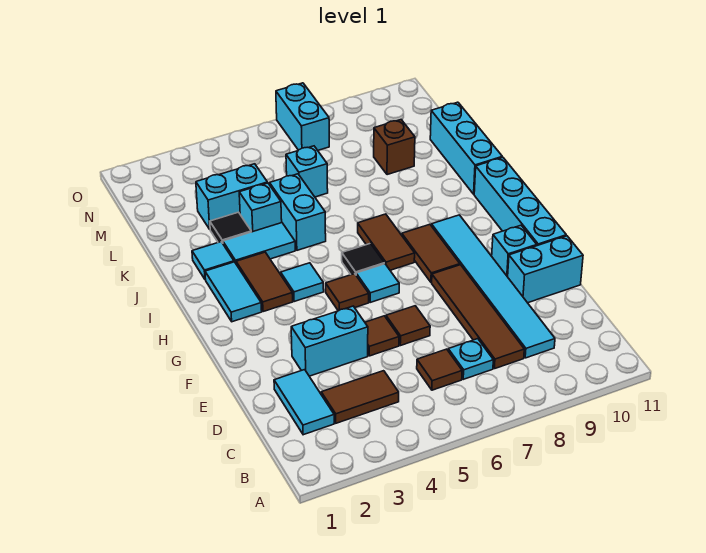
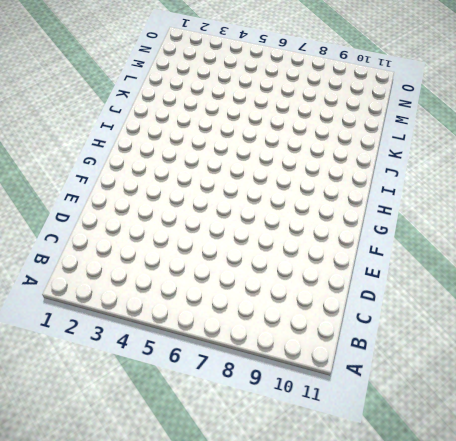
none -> cyan tile C2:D2 level 1
none -> brown tile C3:C4 level 1
none -> brown tile C6 level 1
none -> cyan plate C7 level 1

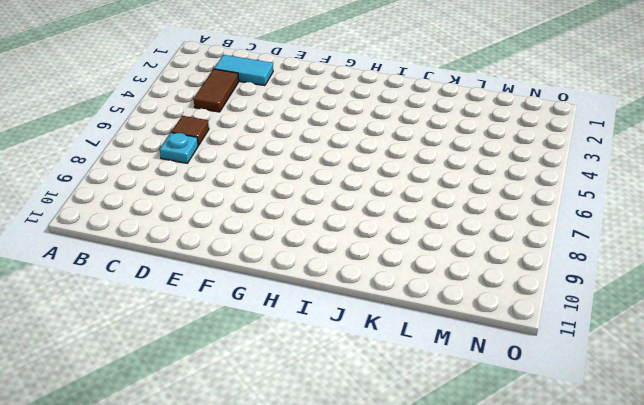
none -> brown tile C8:F8 level 1
none -> cyan tile C9:H9 level 1
none -> cyan brick E3:E4 level 1
none -> brown tile E5 level 1

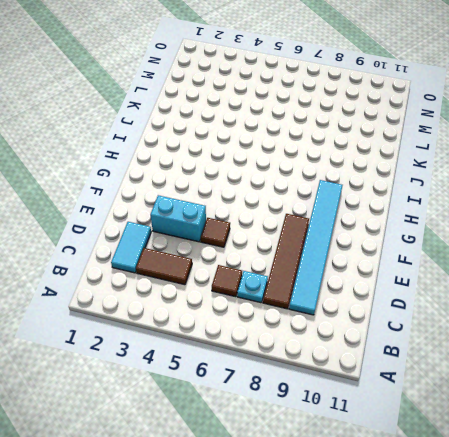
none -> brown tile E6 level 1
none -> cyan brick E10:E11 level 1
none -> cyan brick F10 level 1
none -> cyan brick F11:I11 level 1

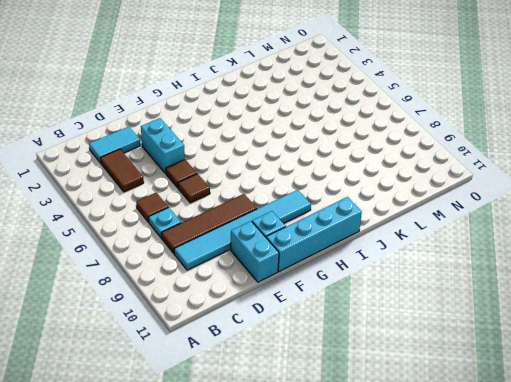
none -> brown tile G5 level 1
none -> cyan tile G6 level 1
none -> brown tile G8:H8 level 1
none -> cyan tile H2:I2 level 1

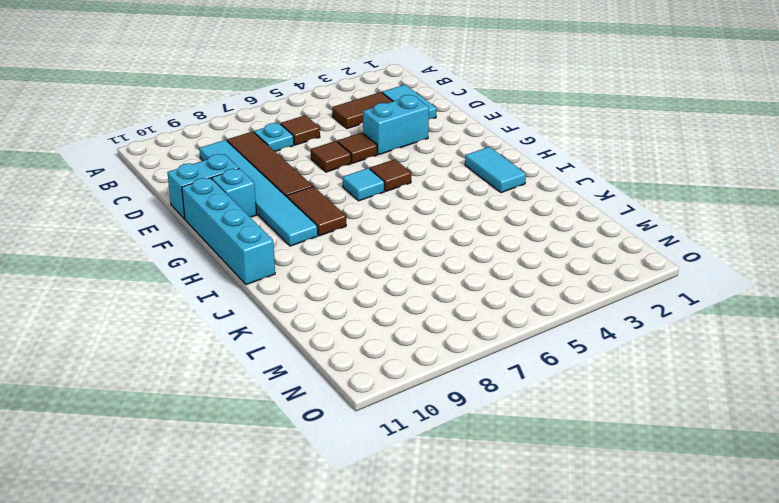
none -> brown tile H3:I3 level 1
none -> cyan tile H4 level 1
none -> black tile H6 level 1
none -> brown tile H7:I7 level 1

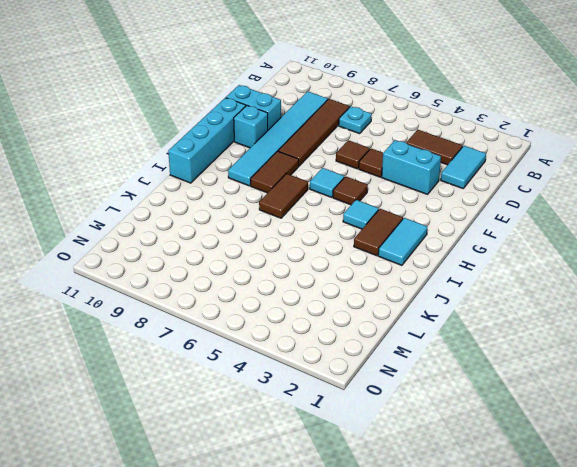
none -> brown tile C6 level 1
none -> black tile H6 level 1
none -> cyan tile J2 level 1
none -> cyan tile J3:J4 level 1

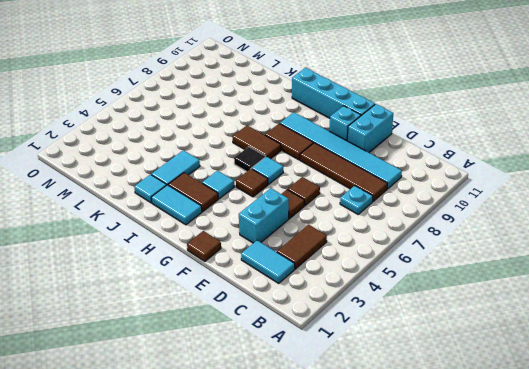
brown tile F1 level 1 -> brown tile C6 level 1
none -> cyan brick J5:K5 level 1
none -> cyan brick J11:L11 level 1
none -> black tile K3 level 1
none -> cyan brick K4 level 1

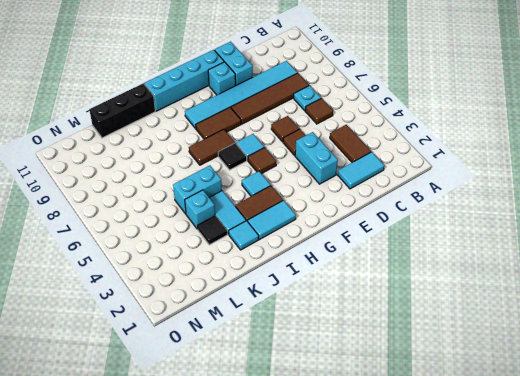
black brick J11:L11 level 1 -> cyan brick J11:L11 level 1
none -> cyan brick L3:L4 level 1
none -> cyan brick L6 level 1
none -> brown brick L9 level 1
none -> cyan brick N7:O7 level 1

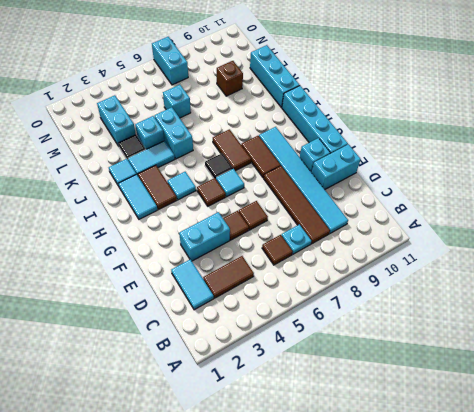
cyan brick L3:M3 level 1 -> cyan brick L3:L4 level 1

